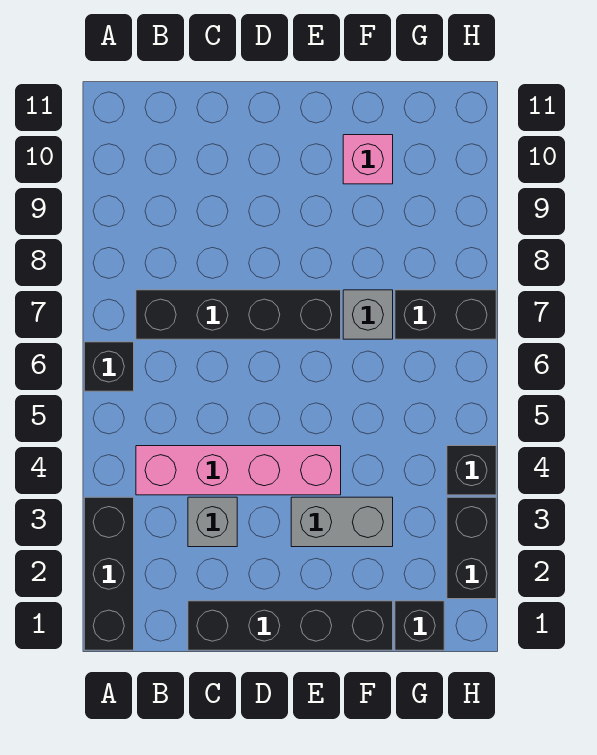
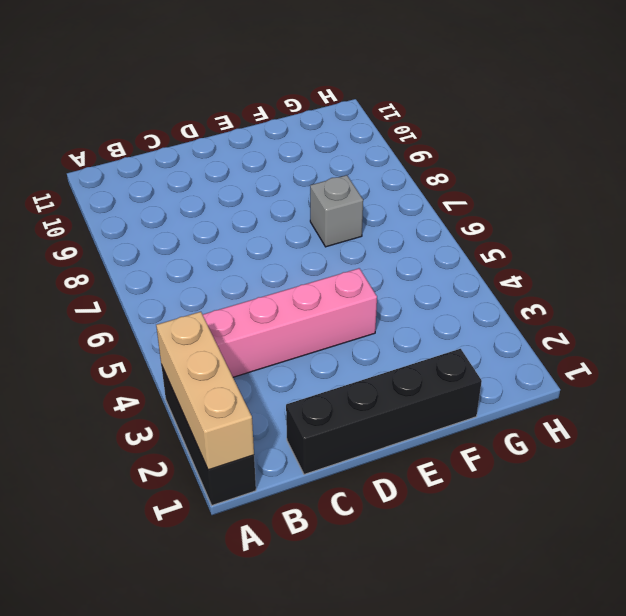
tan brick A1:A3 level 2 -> none
none -> black brick A6 level 1
none -> black brick B7:E7 level 1
none -> grey brick C3 level 1

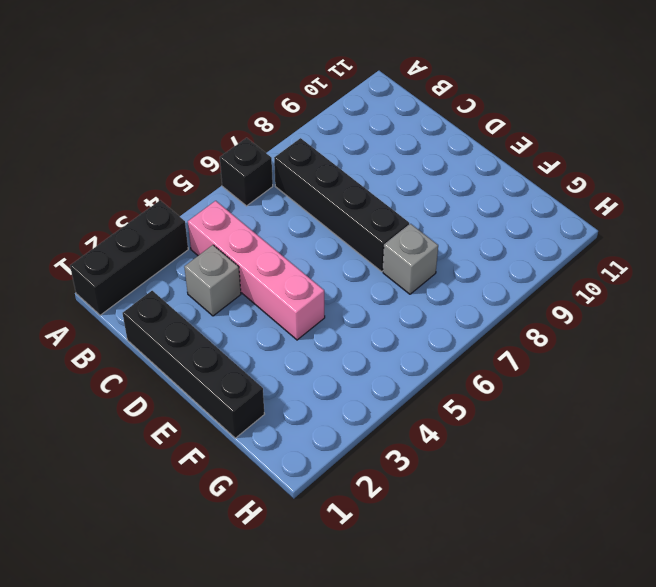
none -> grey brick E3:F3 level 1
none -> pink brick F10 level 1
none -> black brick G1 level 1

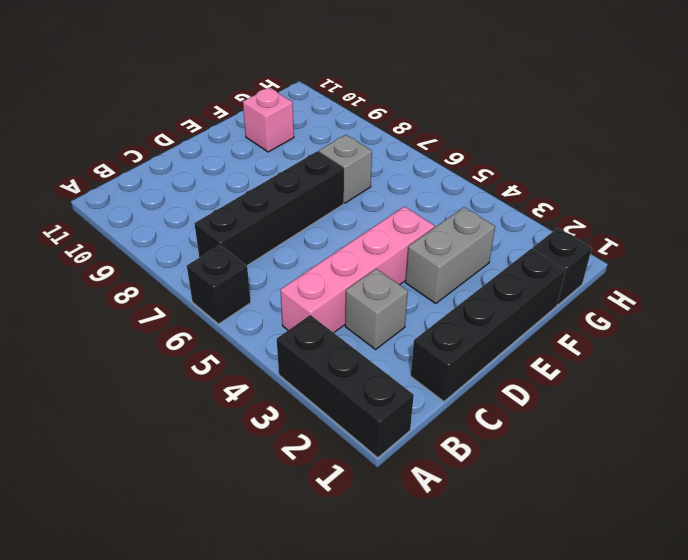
none -> black brick G7:H7 level 1
none -> black brick H2:H3 level 1
none -> black brick H4 level 1

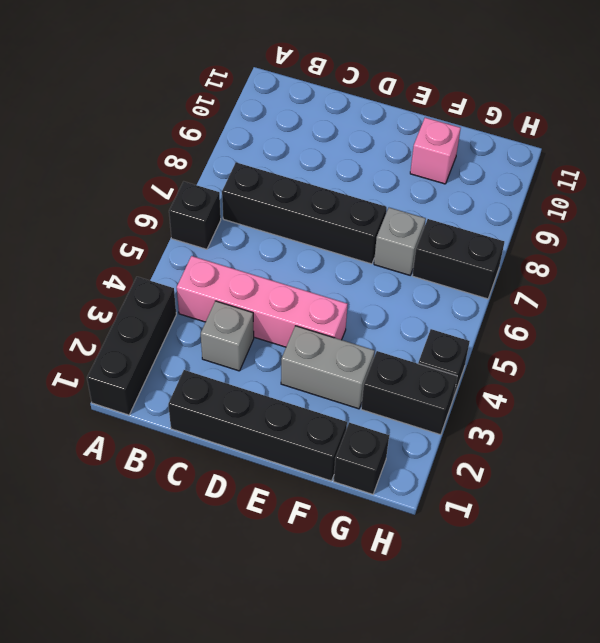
black brick G3:H3 level 1 -> black brick H2:H3 level 1

